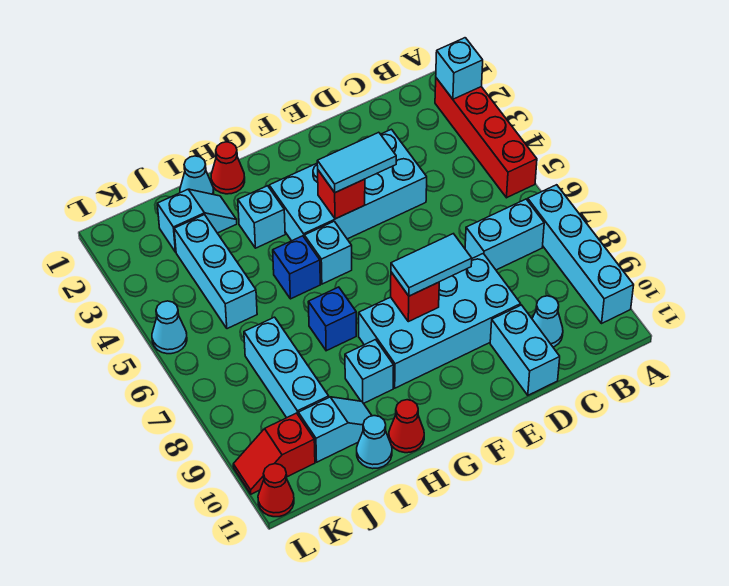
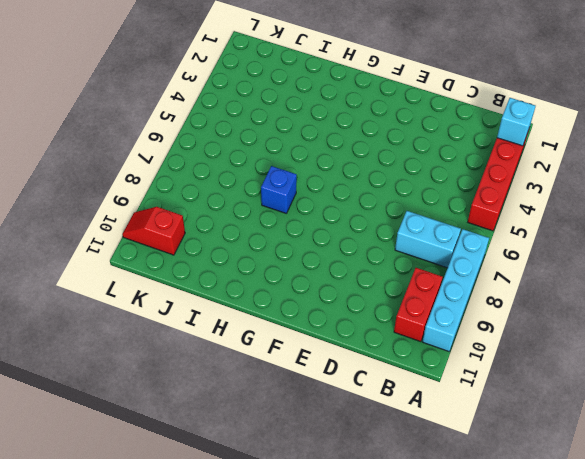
red brick B9:B10 level 1 -> none
none -> cyan cone C10 level 1
none -> cyan brick D3:G4 level 1
none -> cyan brick D8:G9 level 1

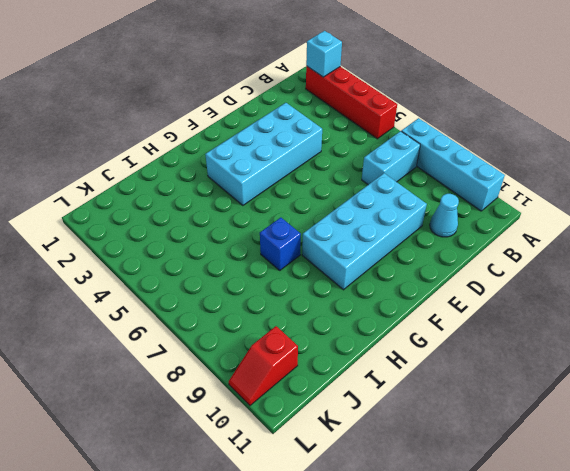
none -> cyan brick D10:D11 level 1
none -> cyan brick G5 level 1
none -> red cone H1 level 1

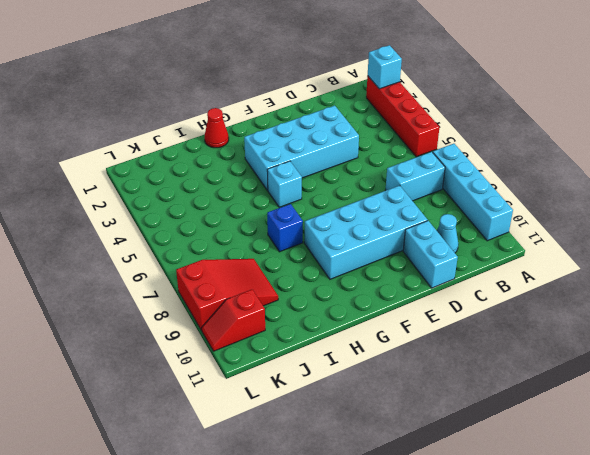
red slope J8:L9 level 1 top L -> cyan brick J7:J9 level 1
none -> cyan brick H3 level 1
none -> blue brick H5 level 1
none -> cyan brick H9 level 1

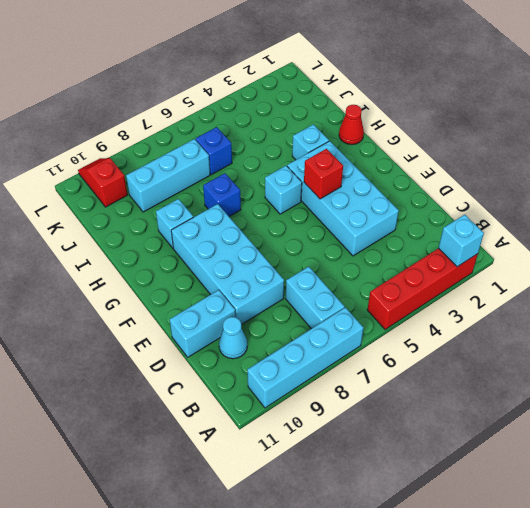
blue brick J6 level 1 -> blue brick H5 level 1
none -> red cone H11 level 1
none -> cyan cone I1 level 1
none -> cyan slope I2:J2 level 1 top J

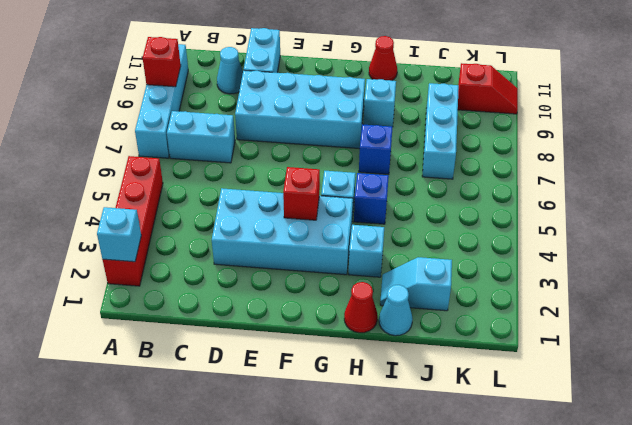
red brick A9 level 2 -> red brick F8 level 2
none -> cyan slope I10:J10 level 1 top J
none -> cyan cone I11 level 1
none -> cyan brick J3:J5 level 1

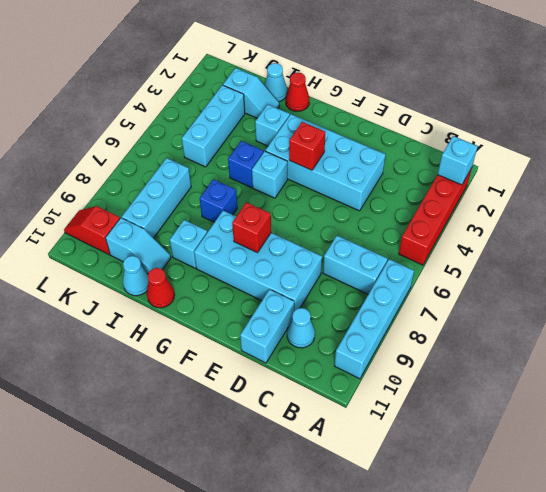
none -> cyan cone L5 level 1
none -> red cone L11 level 1
none -> cyan tile E4:F4 level 3

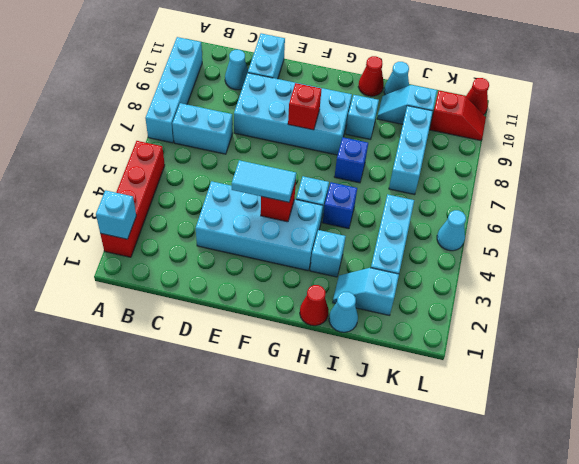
none -> cyan tile E8:F8 level 3

